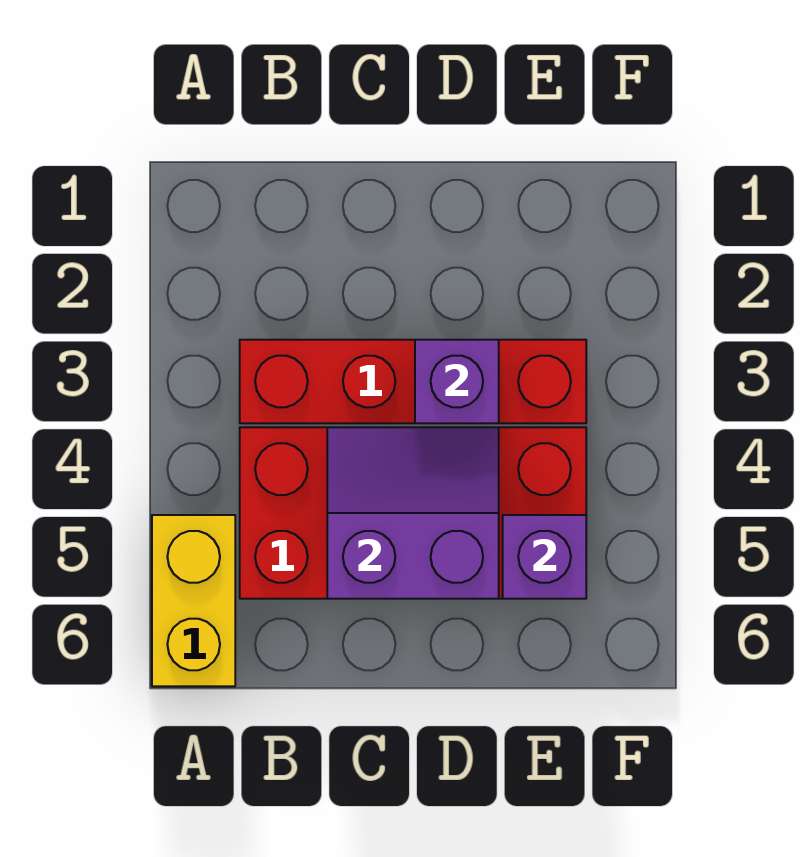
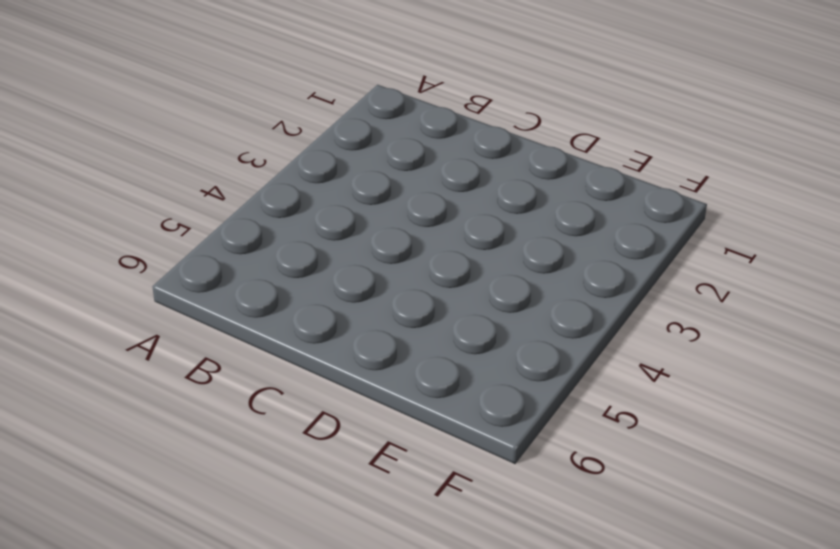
none -> yellow brick A5:A6 level 1
none -> red brick B3:E3 level 1

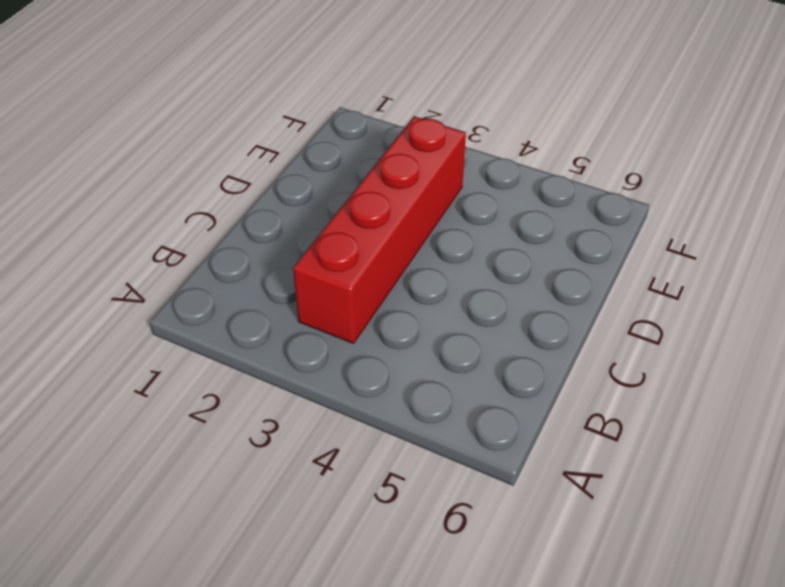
none -> yellow brick A5:A6 level 1
none -> red brick B4:E5 level 1

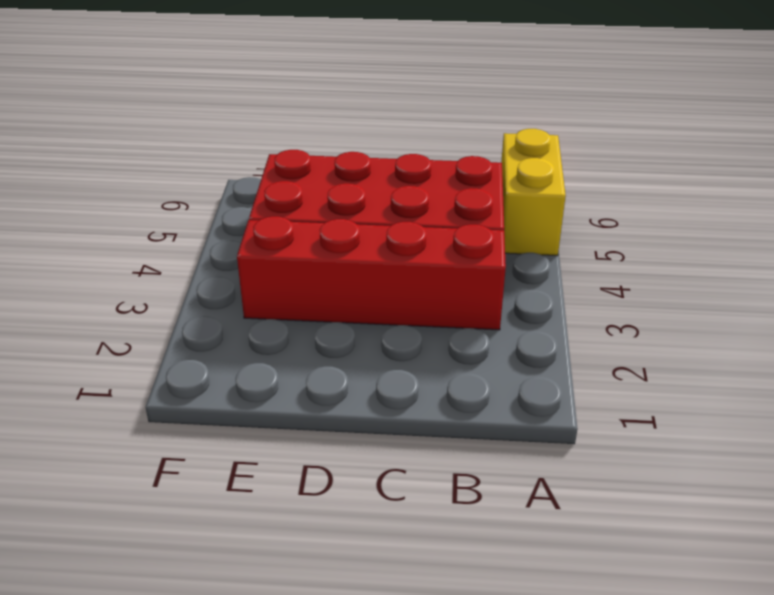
none -> purple slope C4:D5 level 2 top 5
none -> purple brick D3 level 2

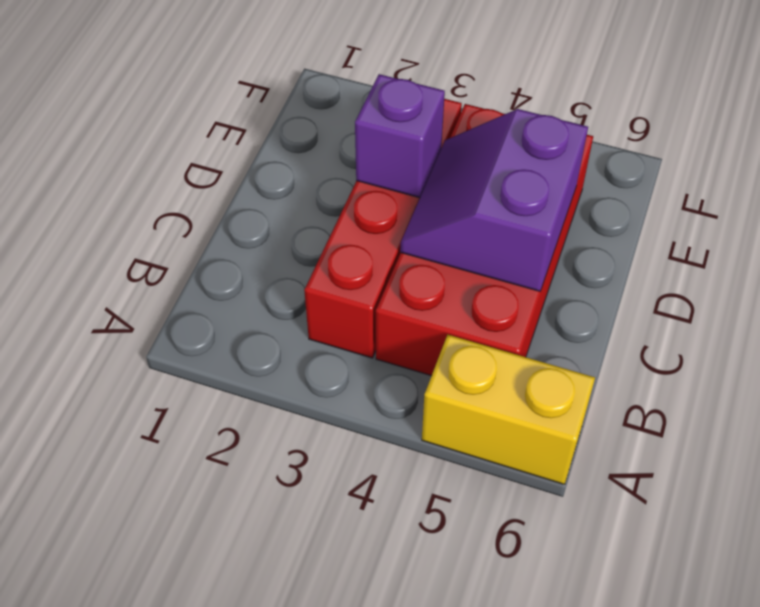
none -> purple brick E5 level 2

